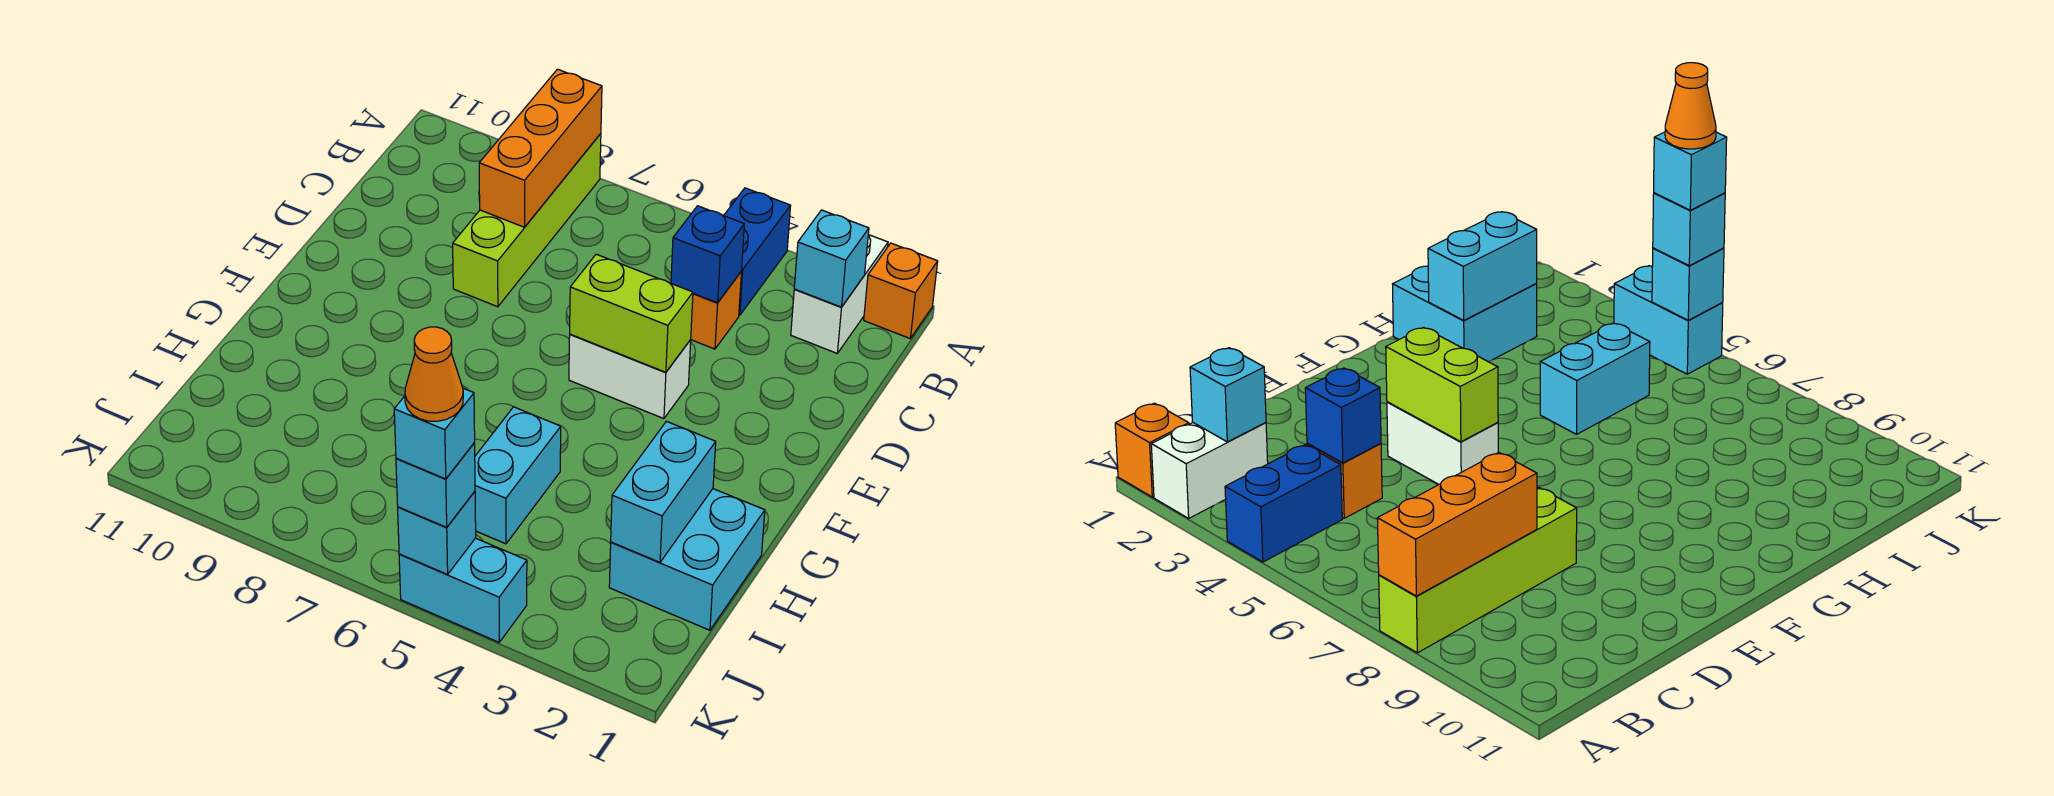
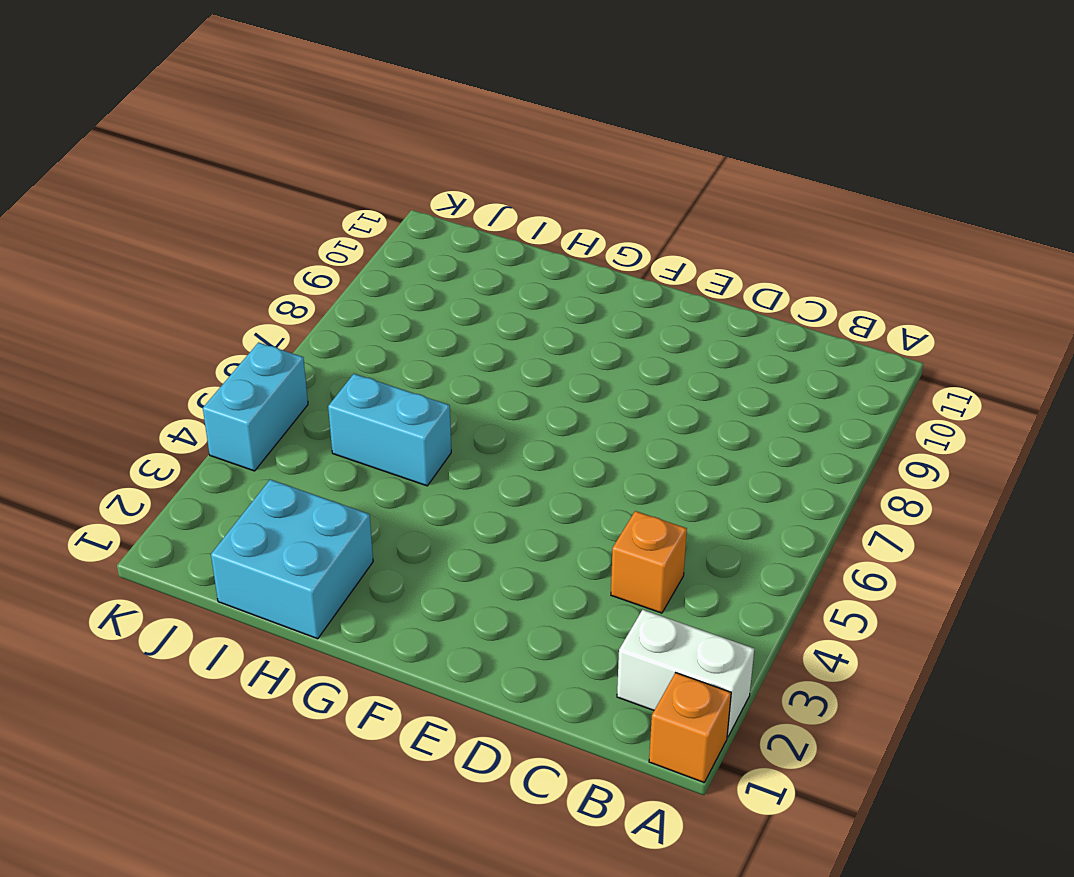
none -> blue brick A4:B4 level 1
none -> lime brick A8:D8 level 1
none -> white brick E4:E5 level 1

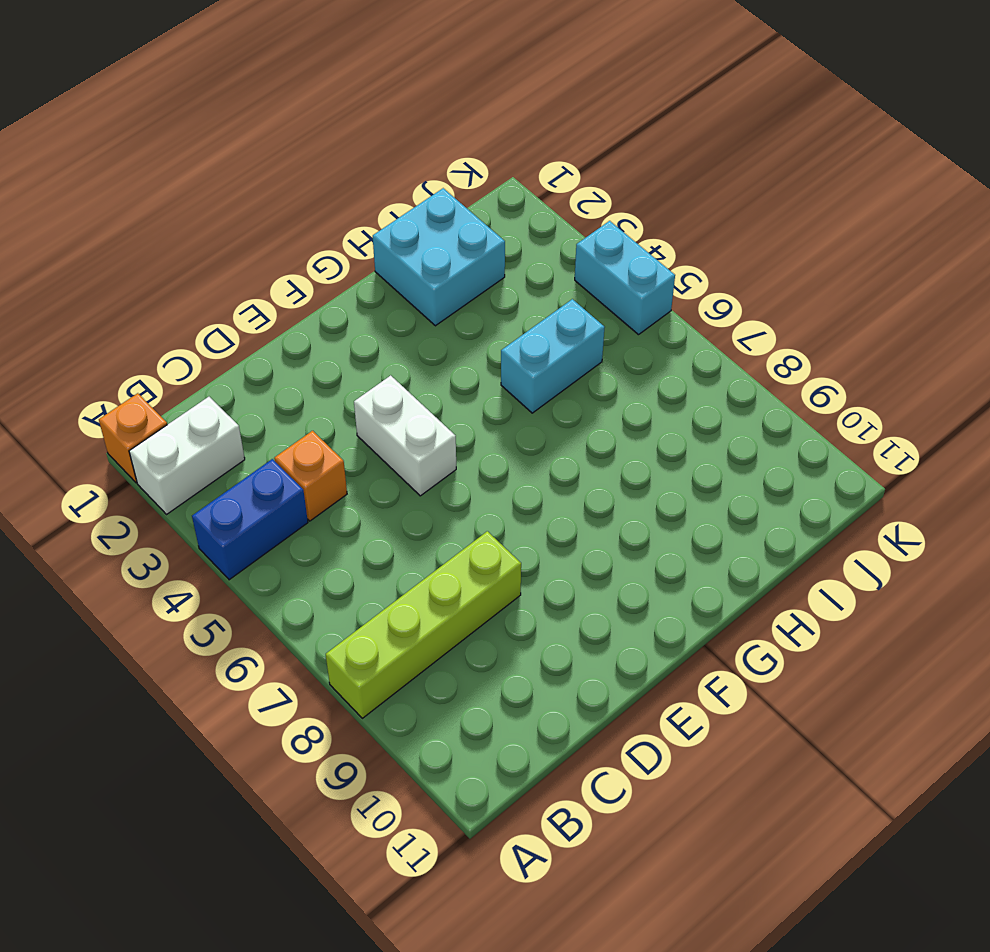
none -> orange brick A8:C8 level 2
none -> cyan brick B2 level 2
none -> blue brick C4 level 2

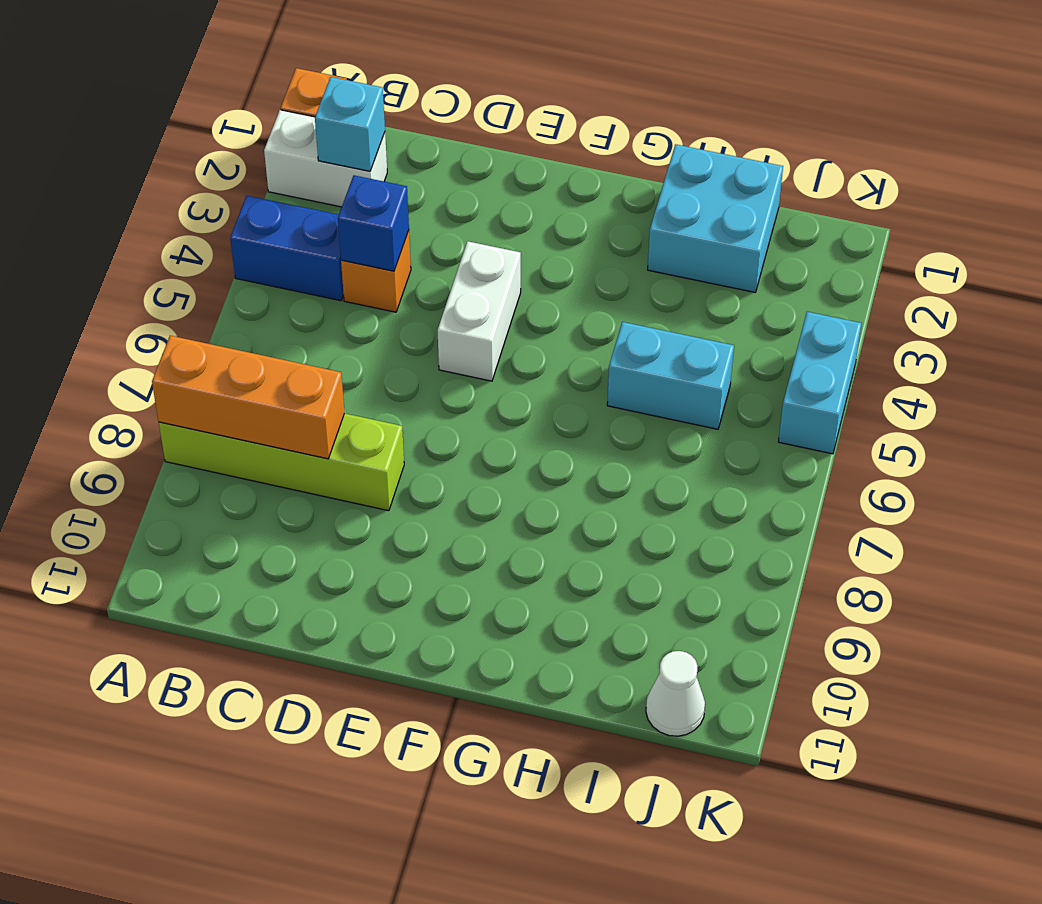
white cone J11 level 1 -> none
none -> lime brick E4:E5 level 2
none -> cyan brick H2:I2 level 2
none -> cyan brick K5 level 2

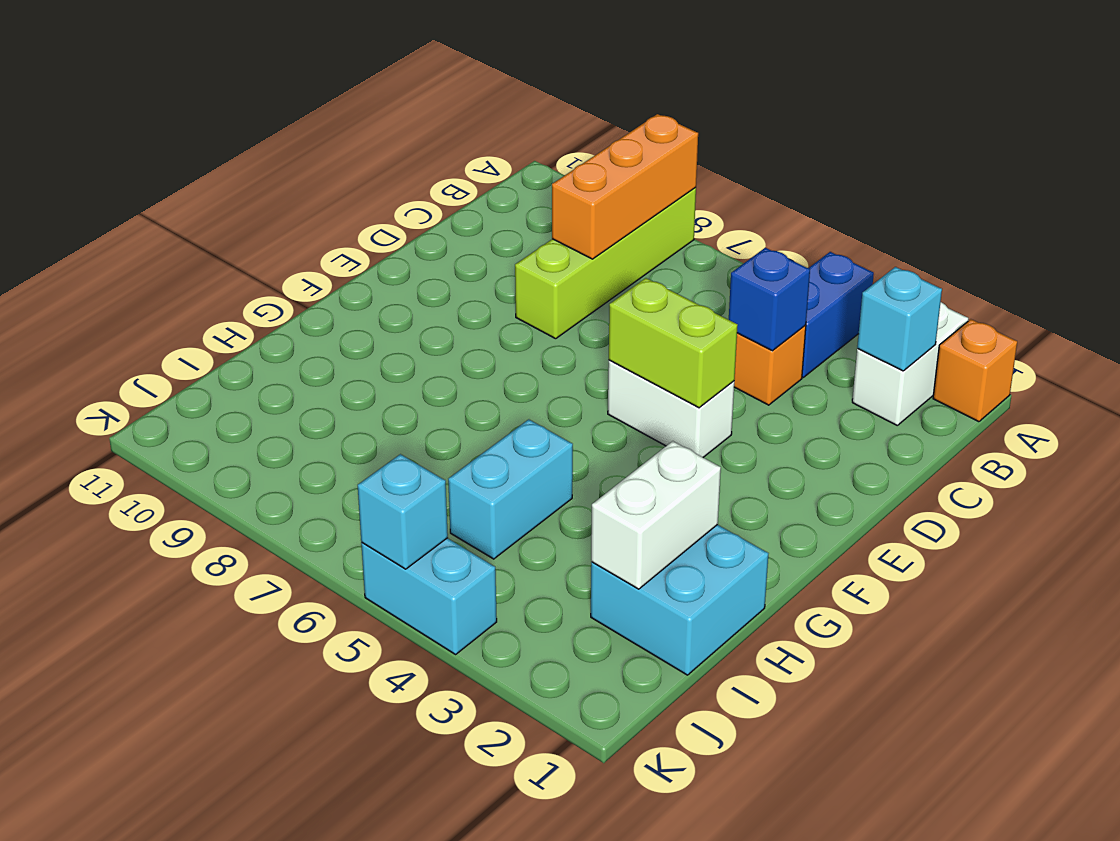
white brick H2:I2 level 2 -> cyan brick H2:I2 level 2
none -> cyan brick K5 level 3
none -> cyan brick K5 level 4
none -> orange cone K5 level 5

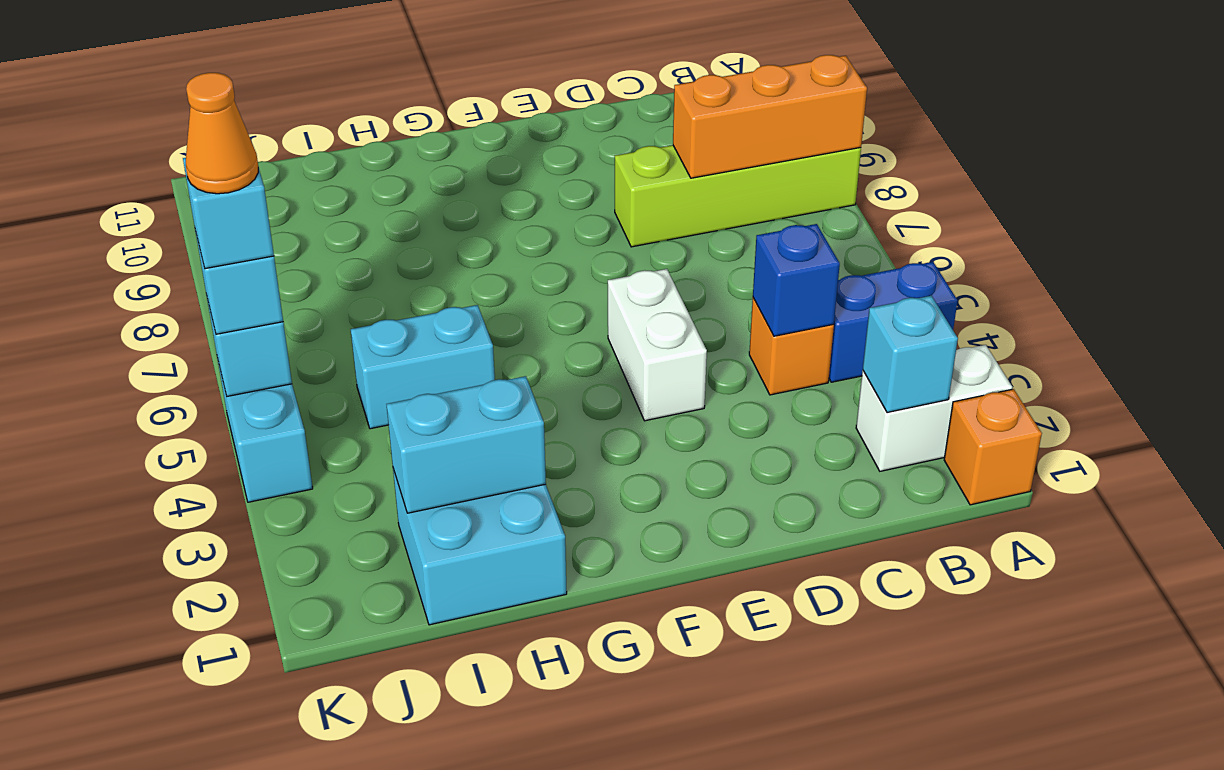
none -> lime brick E4:E5 level 2

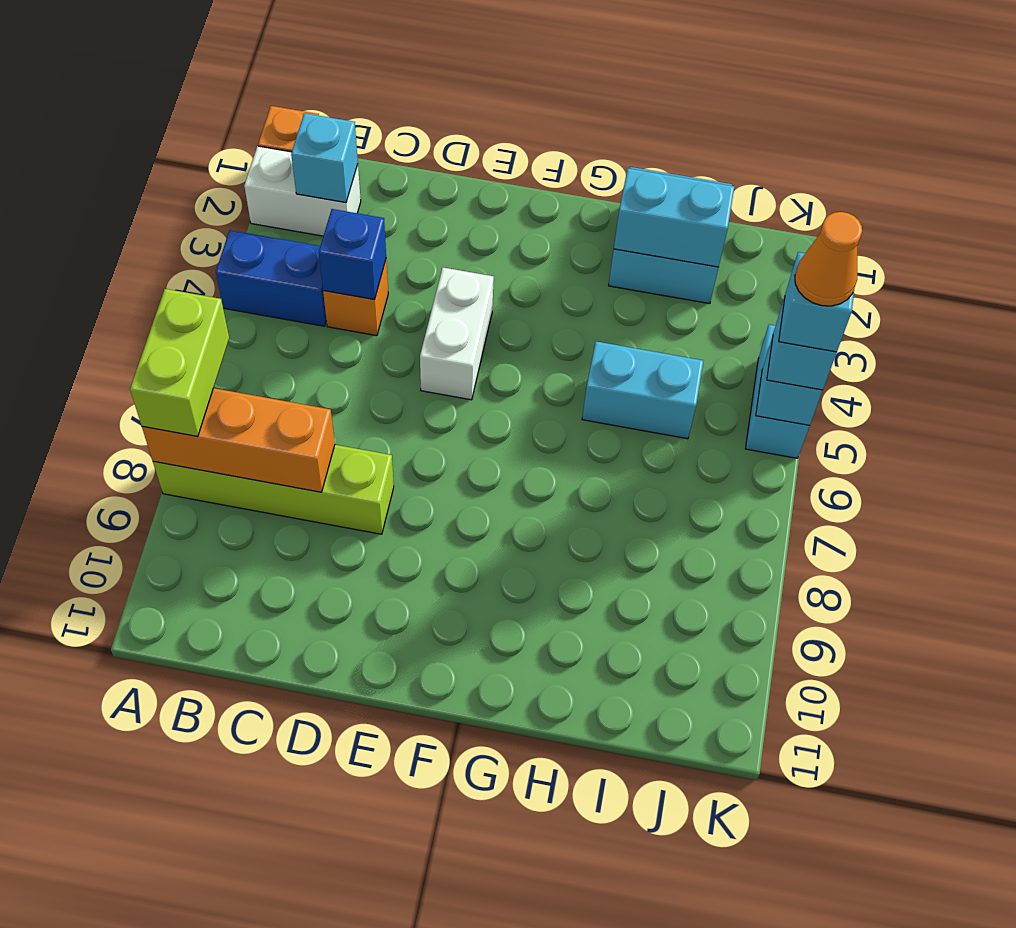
lime brick A7:A8 level 3 -> lime brick E4:E5 level 2

